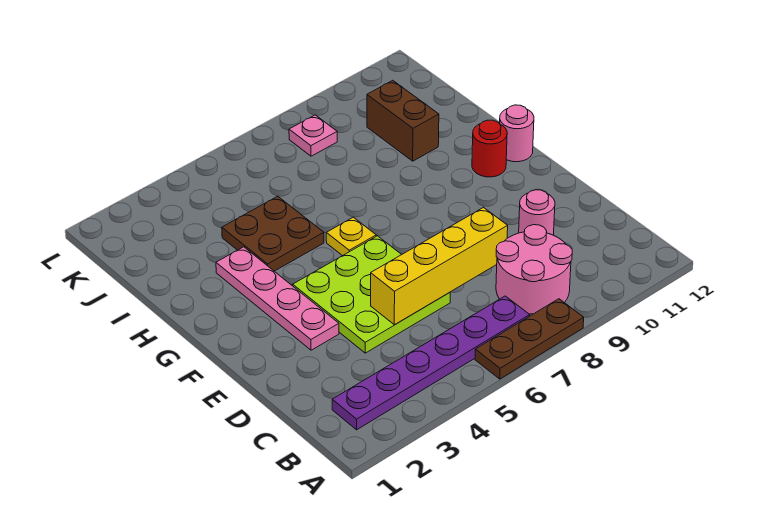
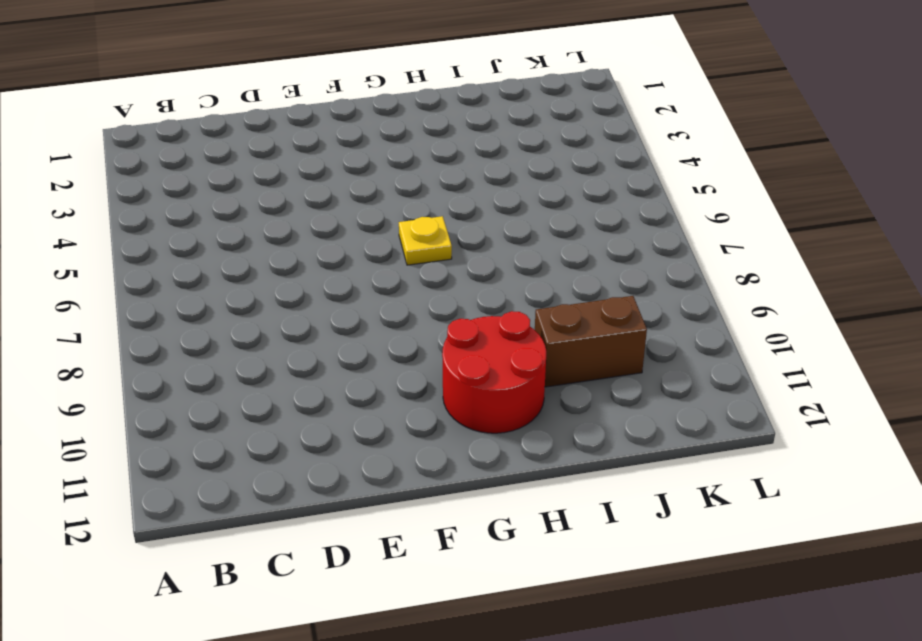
red round brick G10:H11 level 1 -> red round brick G11 level 1
none -> brown plate A6:A8 level 1
none -> purple plate B2:B7 level 1
none -> pink round brick B8:C9 level 1

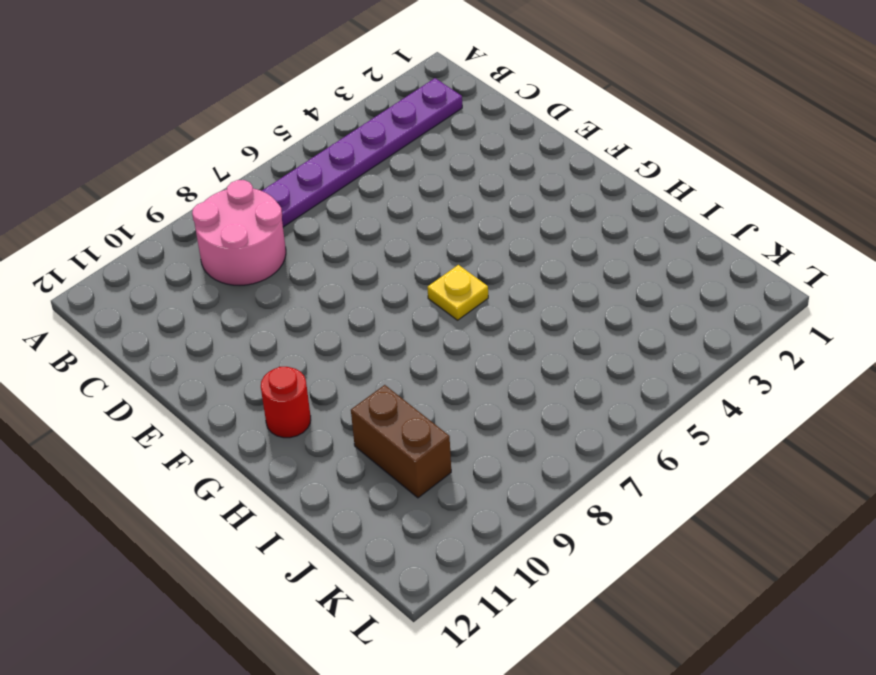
none -> brown plate A6:A8 level 1
none -> lime plate D4:F6 level 1
none -> pink round brick D10 level 1

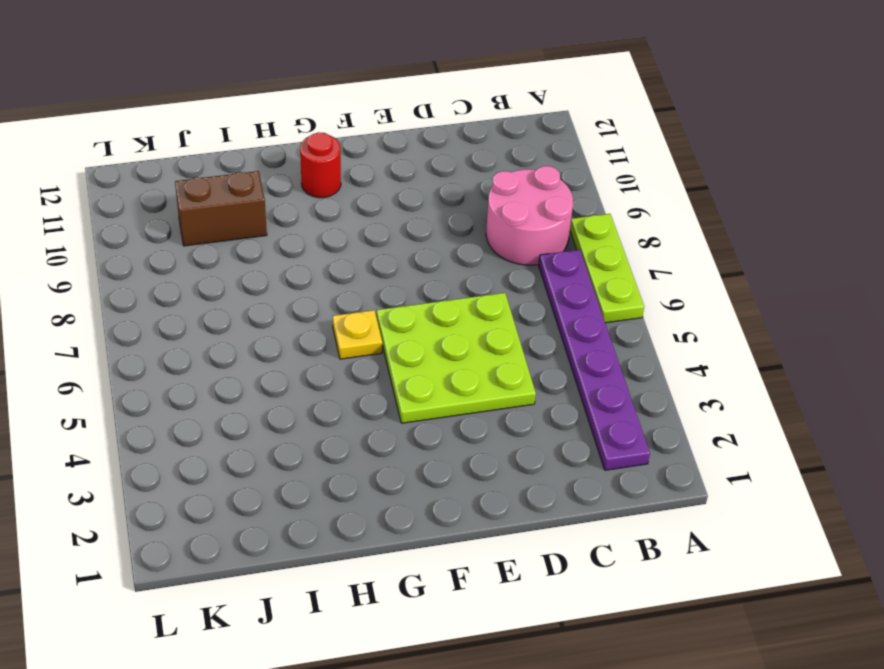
lime plate A6:A8 level 1 -> brown plate A6:A8 level 1
none -> pink round brick D10 level 1
none -> pink plate E3:H3 level 1
none -> pink round brick G12 level 1

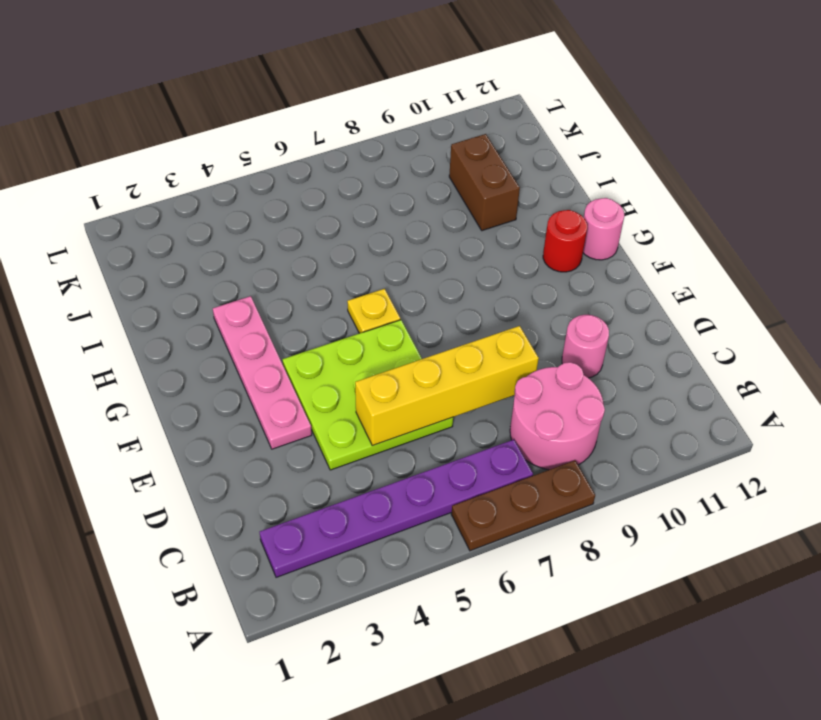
none -> brown plate H4:I5 level 1
none -> pink plate K8 level 1

